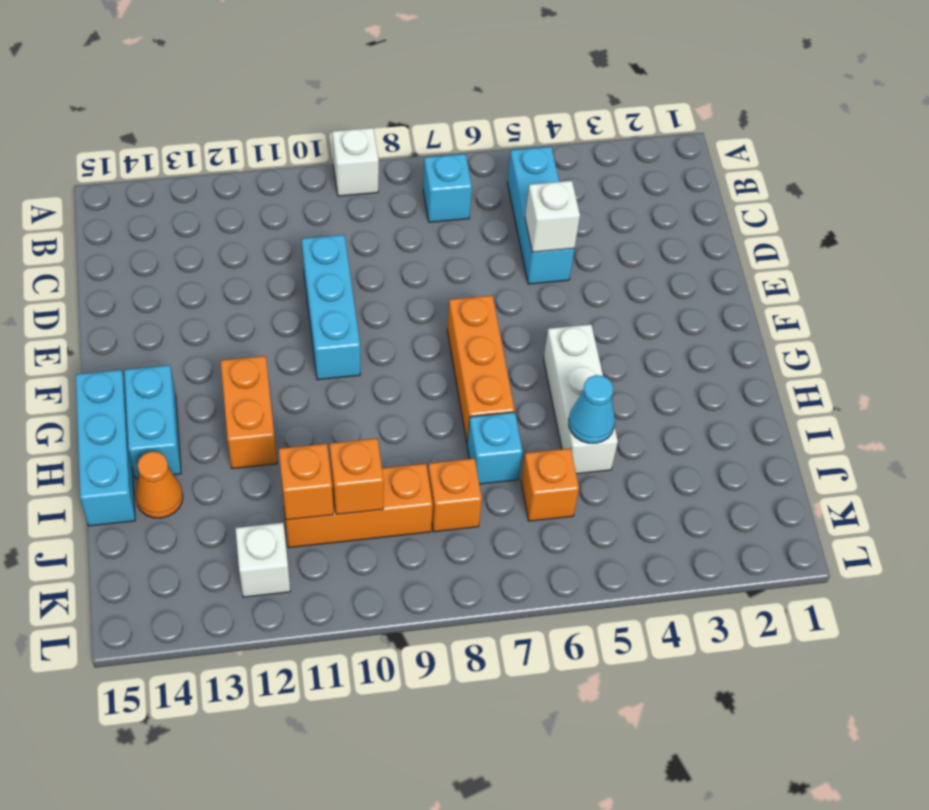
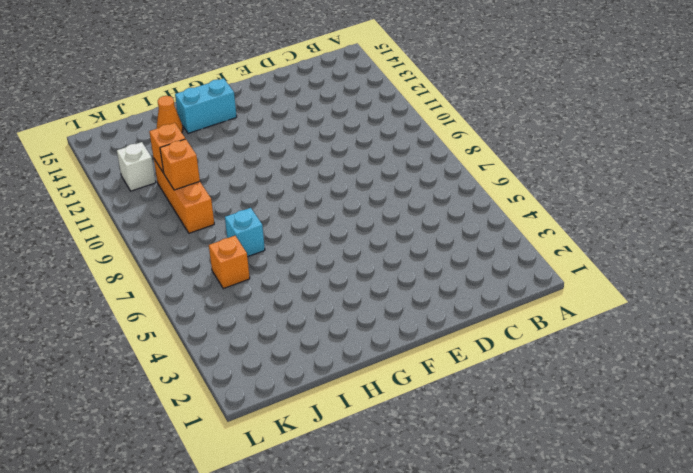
none -> white brick A9 level 1
none -> cyan brick B5:D5 level 1
none -> cyan brick B7 level 1

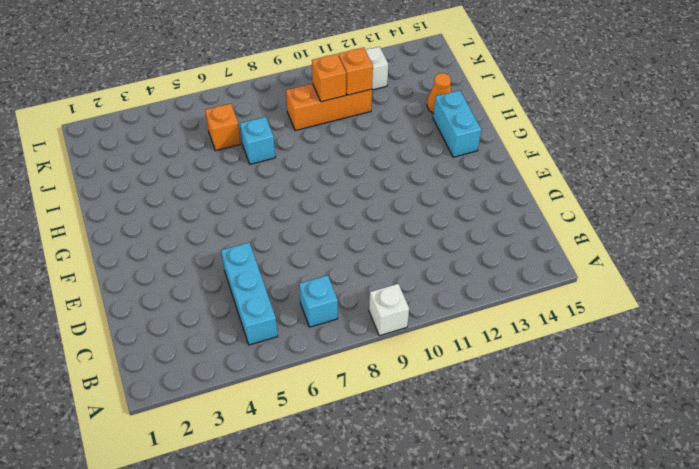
none -> cyan brick D10:F10 level 1
none -> orange brick F7:H7 level 1
none -> white brick G5:I5 level 1

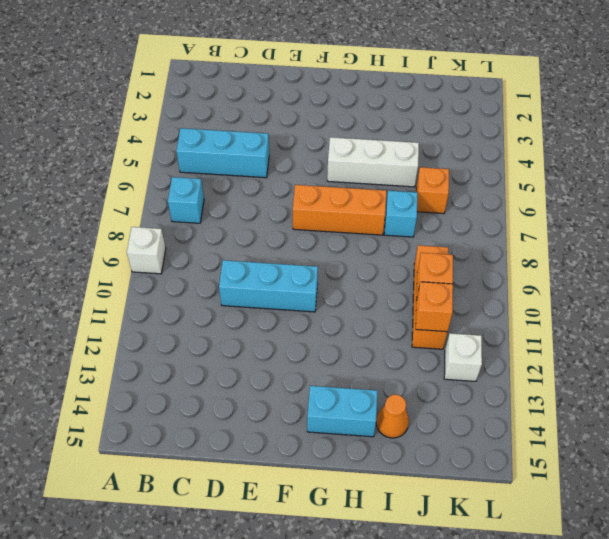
none -> orange brick G12:H12 level 1
none -> cyan brick G15:I15 level 1
none -> orange brick J8 level 1

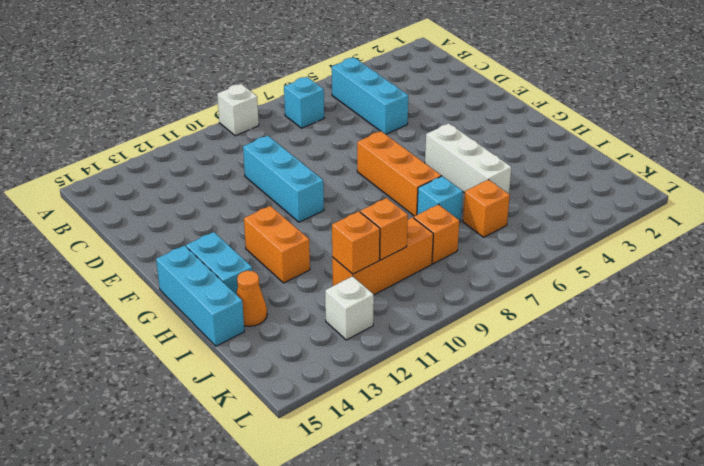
none -> white brick D5 level 2
none -> cyan cone I5 level 2

